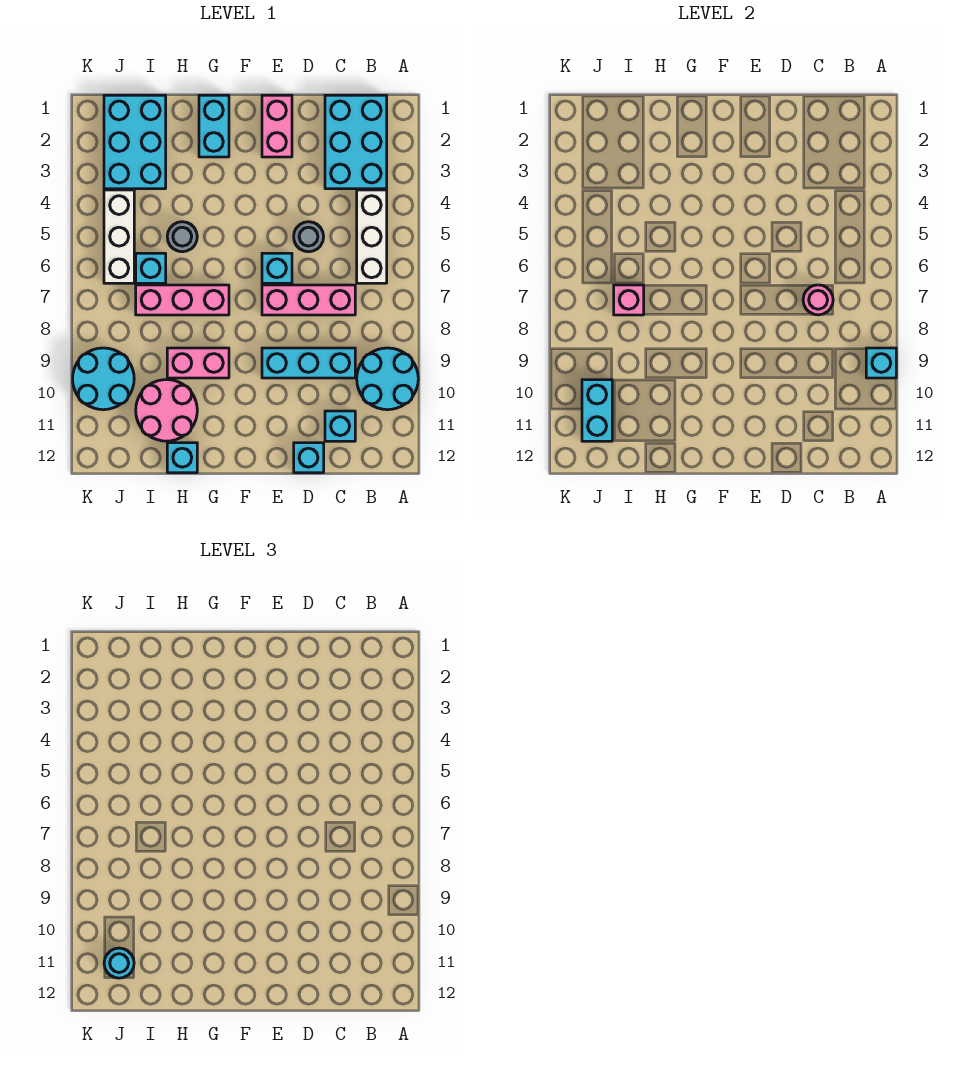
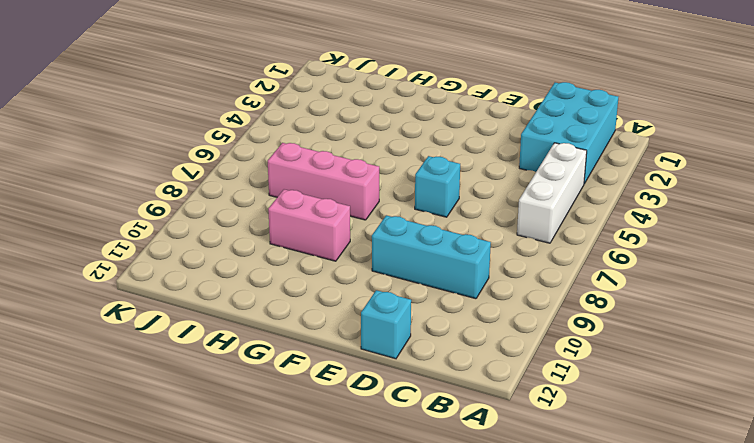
none -> cyan round brick A9:B10 level 1
none -> pink brick C7:E7 level 1
none -> cyan brick C11 level 1

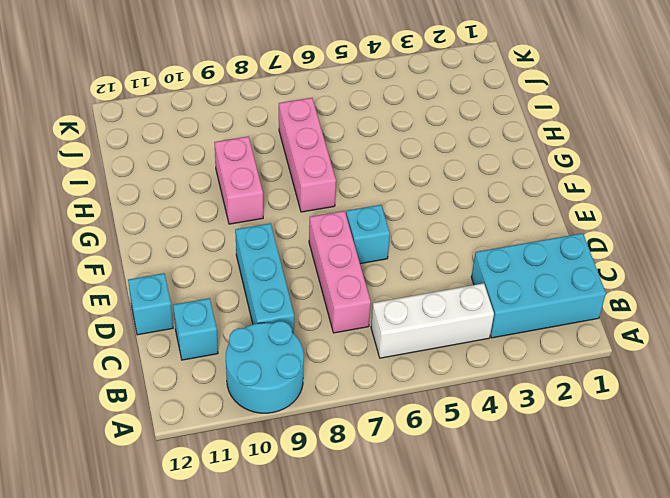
none -> grey round brick D5 level 1
none -> pink brick E1:E2 level 1
none -> cyan brick G1:G2 level 1

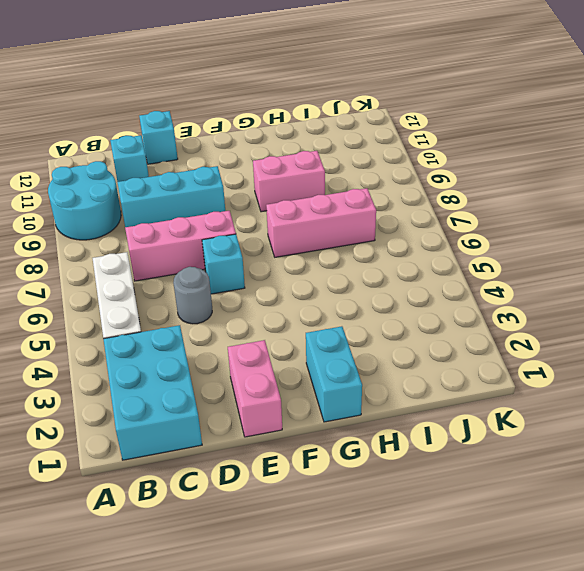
none -> grey round brick H5 level 1
none -> pink round brick H10:I11 level 1
none -> cyan brick H12 level 1

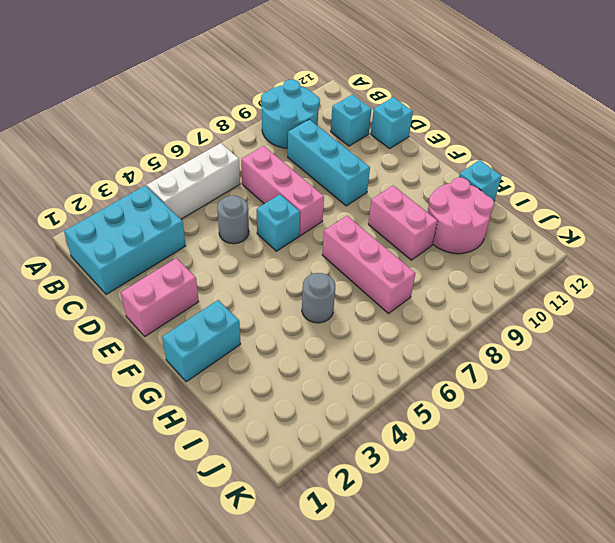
none -> cyan brick I1:J3 level 1
none -> cyan brick I6 level 1
none -> white brick J4:J6 level 1

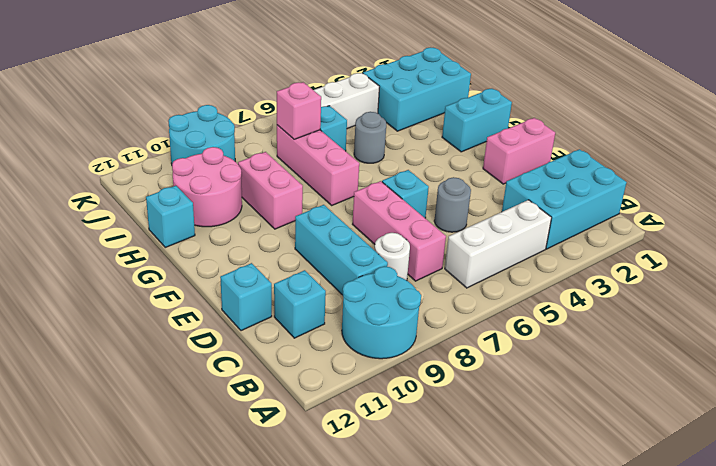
white round brick C8 level 1 -> none
none -> cyan brick A9 level 2
none -> pink round brick C7 level 2
none -> cyan brick J10:J11 level 2

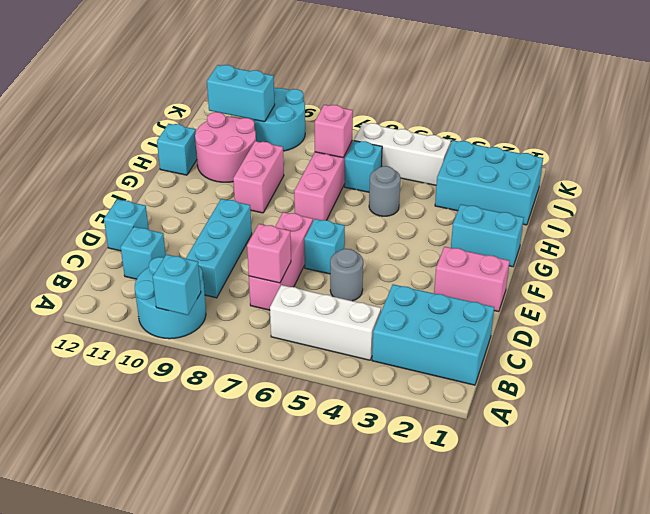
pink brick C7 level 2 -> pink round brick C7 level 2
none -> cyan round brick J11 level 3

